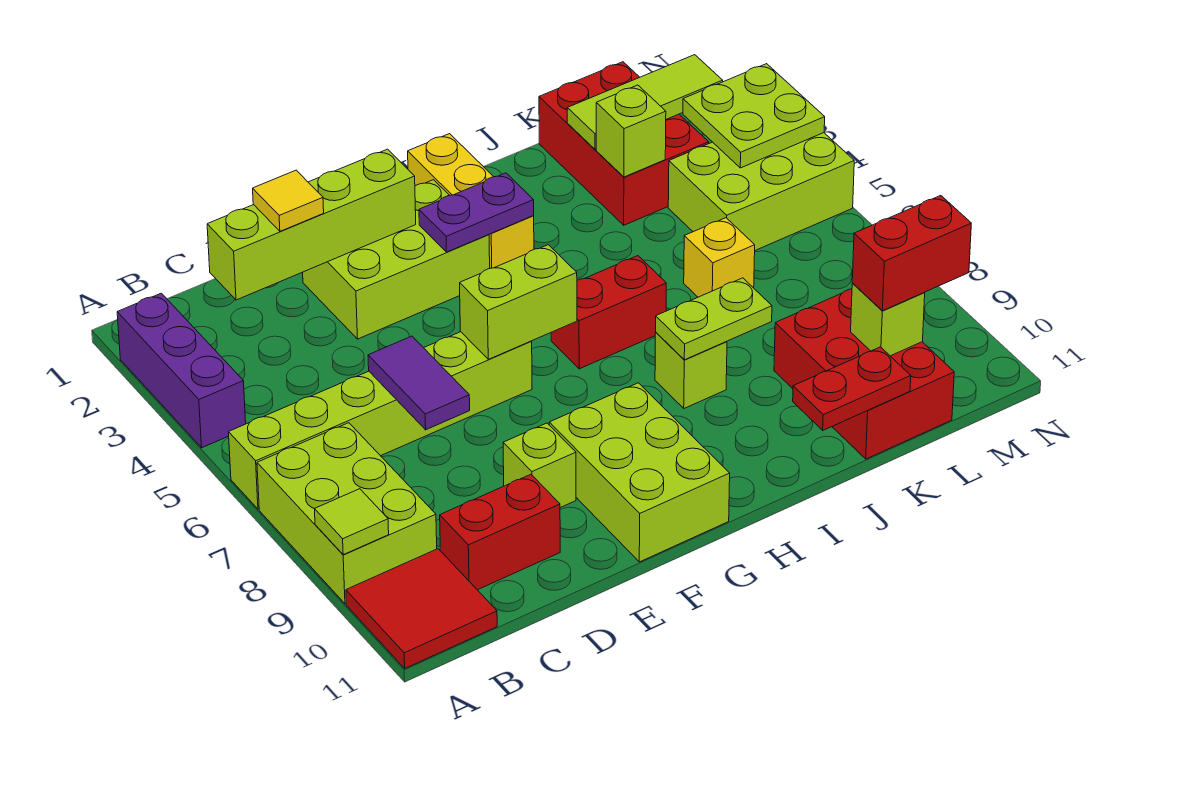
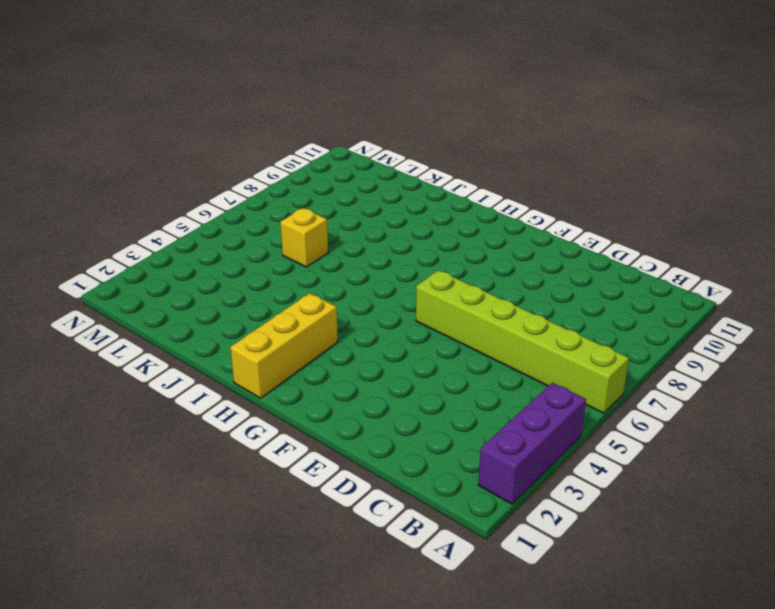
none -> lime brick A7:B9 level 1
none -> red tile A10:B11 level 1
none -> red brick C10:D10 level 1

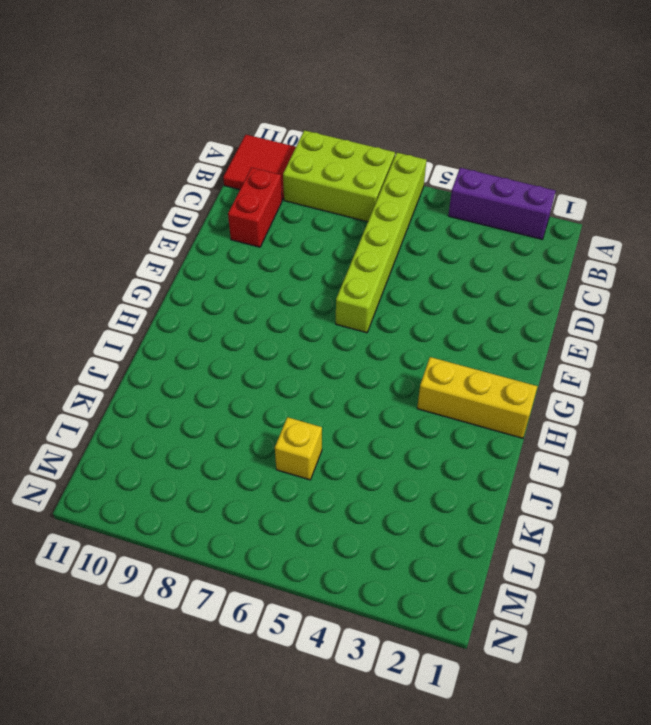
none -> lime brick E2:G3 level 1
none -> lime brick E9 level 1
none -> lime brick F9:G11 level 1

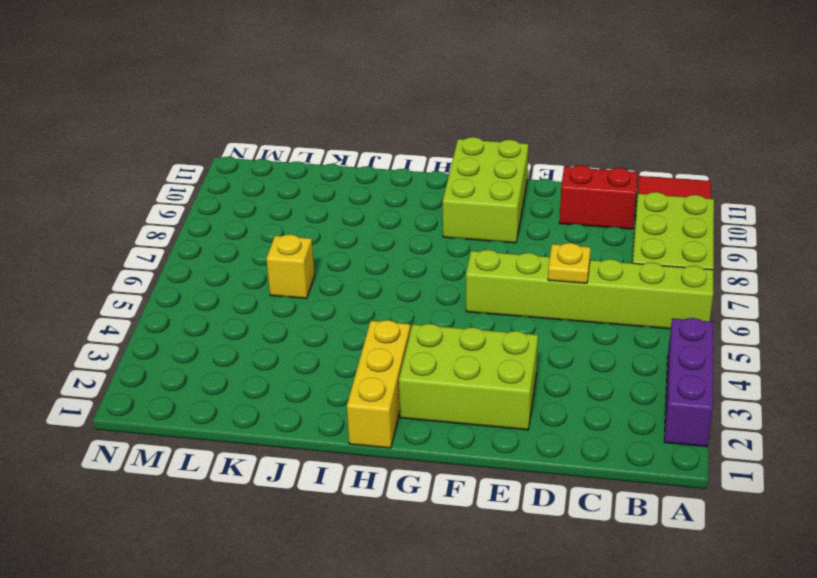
yellow plate D6 level 2 -> purple tile D6:D7 level 2
none -> lime brick E9 level 1
none -> red brick H6:I6 level 1
none -> lime brick I8 level 1

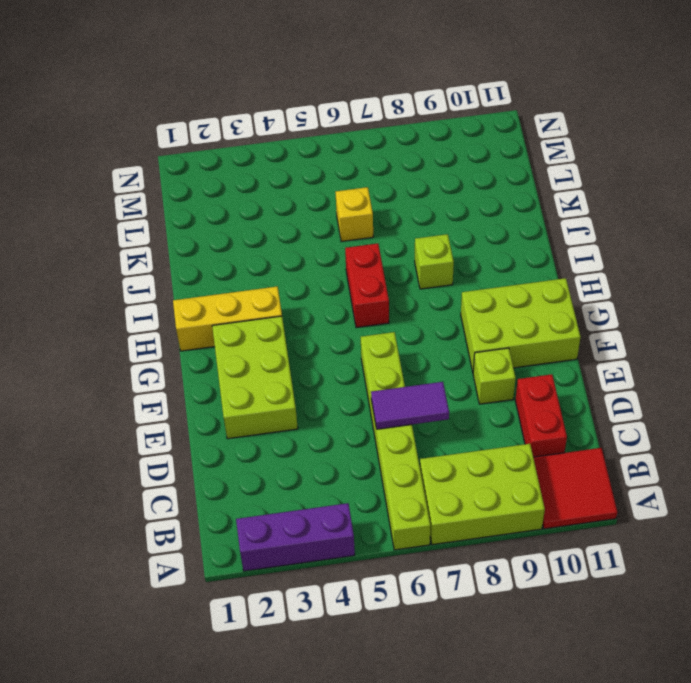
none -> red brick K1:L3 level 1
none -> red brick K9:L11 level 1
none -> lime brick L4:N5 level 1

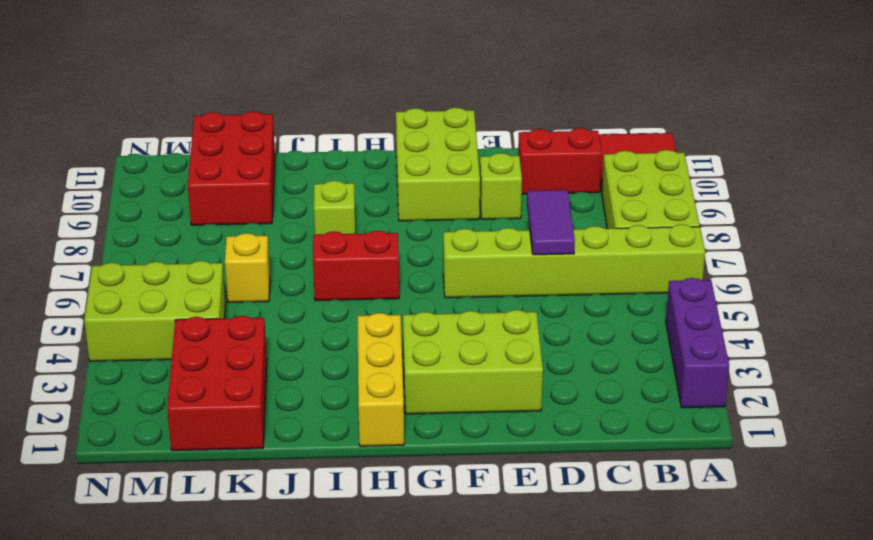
none -> lime tile A9 level 2
none -> lime brick C2:F2 level 2
none -> lime brick F6:G6 level 2

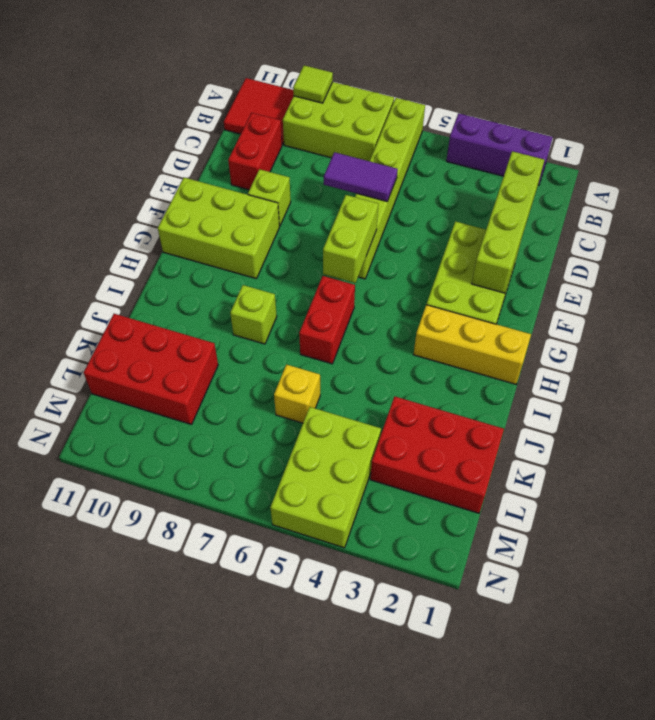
none -> purple plate G3:H3 level 2
none -> lime plate I8:J8 level 2
none -> red plate J11:K11 level 2

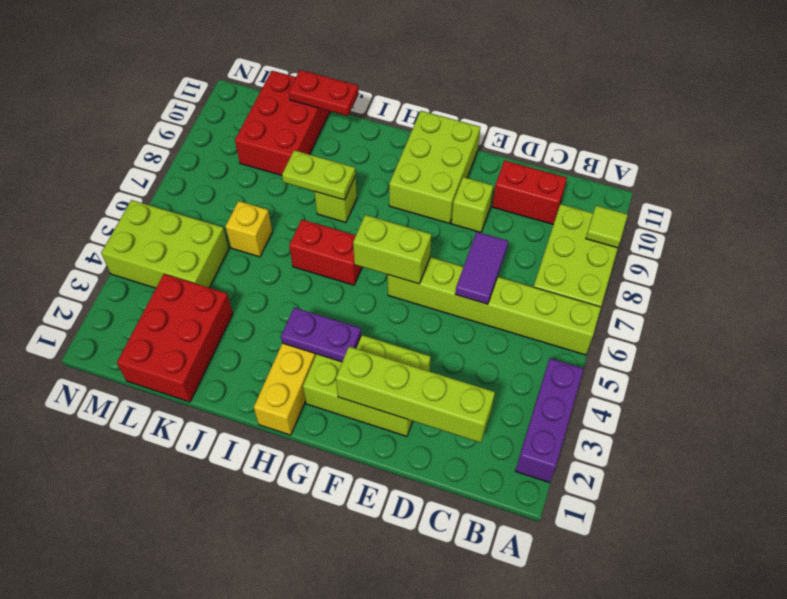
none -> red tile A10:B11 level 1
none -> lime tile K2:M2 level 2
none -> lime brick K3 level 2

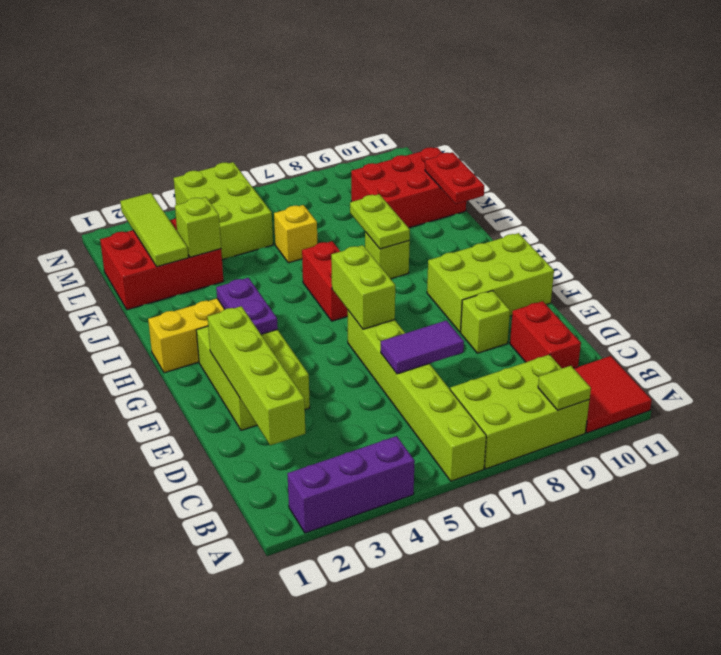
none -> lime brick L10 level 2
none -> lime plate M3:N4 level 2
none -> yellow tile D2 level 3

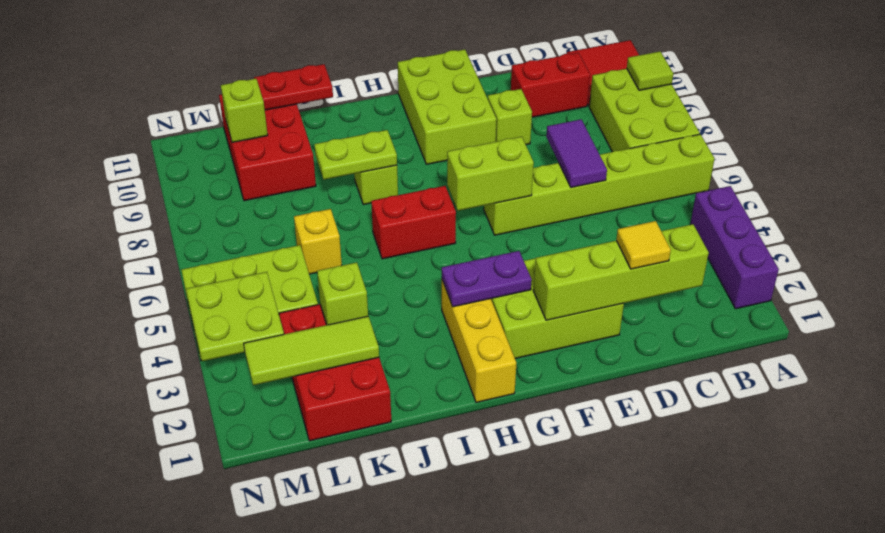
none -> red brick L10:M10 level 3

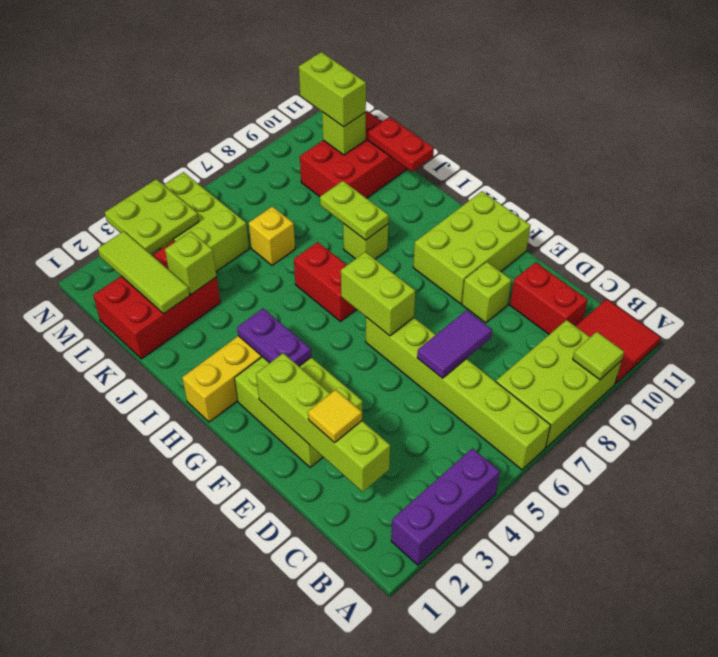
lime brick L10:M10 level 3 -> red brick L10:M10 level 3

